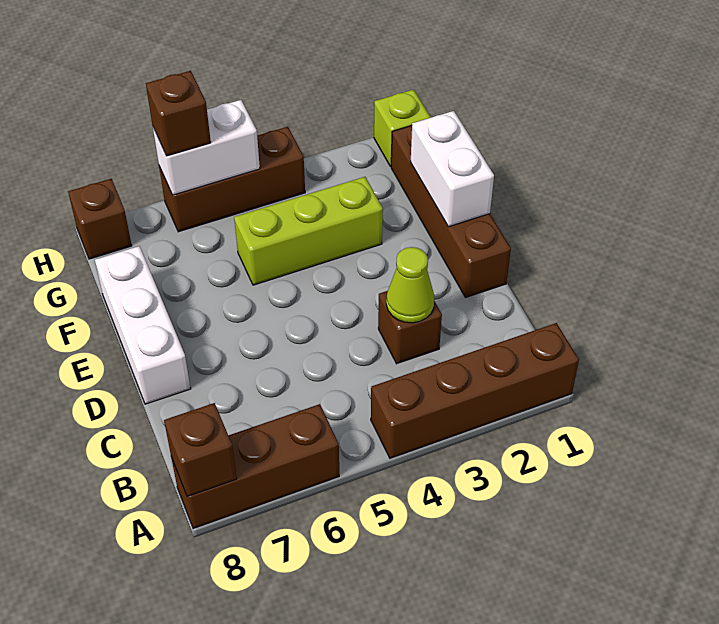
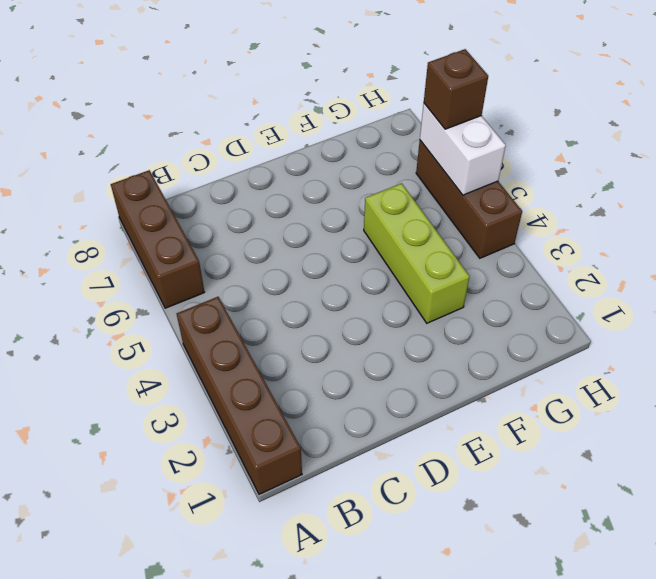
none -> brown brick C3 level 1
none -> brown brick D1:G1 level 1
none -> white brick D8:F8 level 1

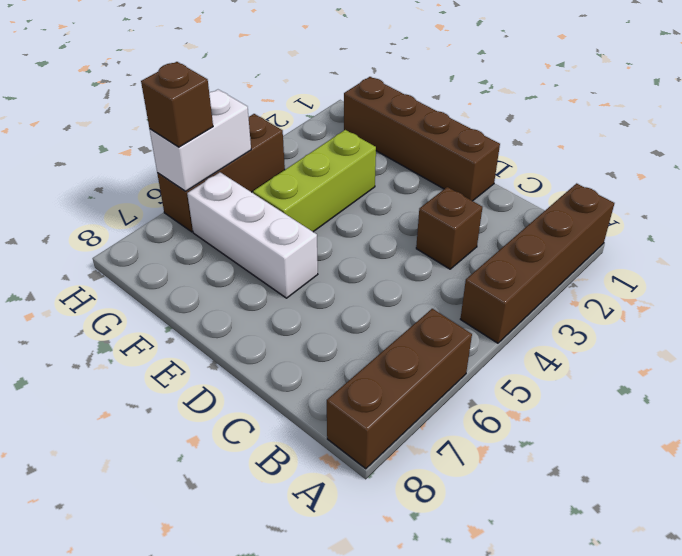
white brick E6:G6 level 1 -> white brick D8:F8 level 1
none -> lime brick H1 level 1
none -> brown brick H8 level 1
none -> brown brick A8 level 2

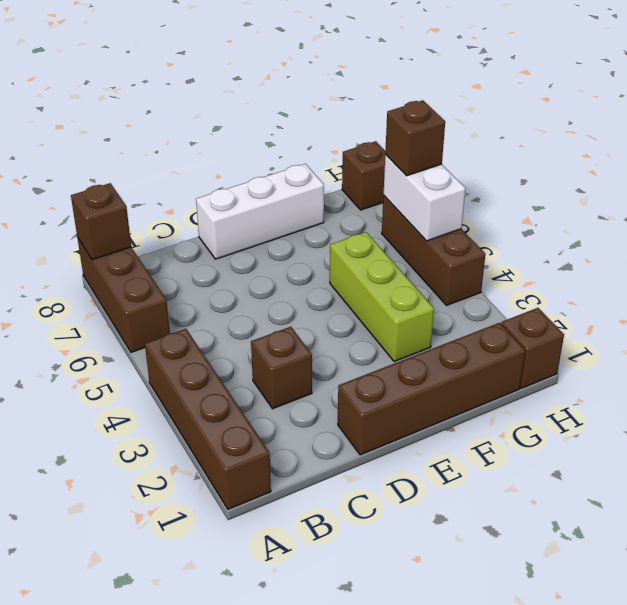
brown brick H1 level 1 -> lime brick H1 level 1
none -> lime cone C3 level 2
none -> white brick E1:F1 level 2

